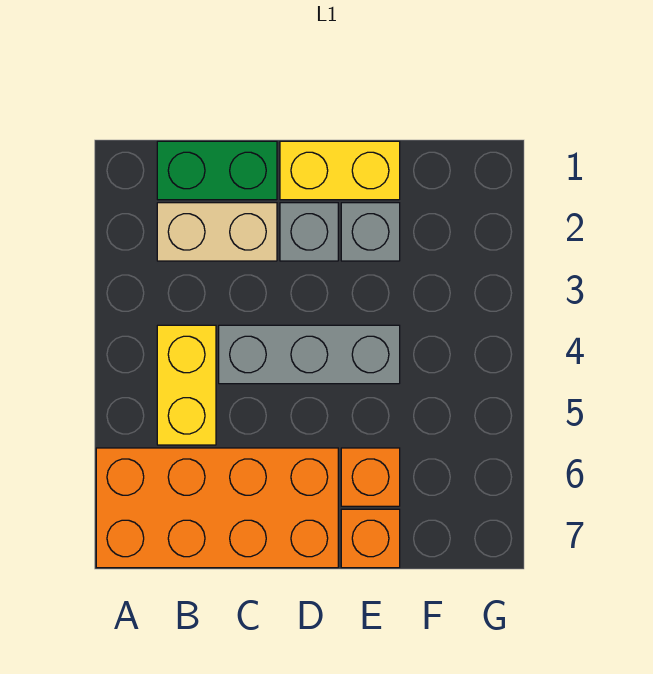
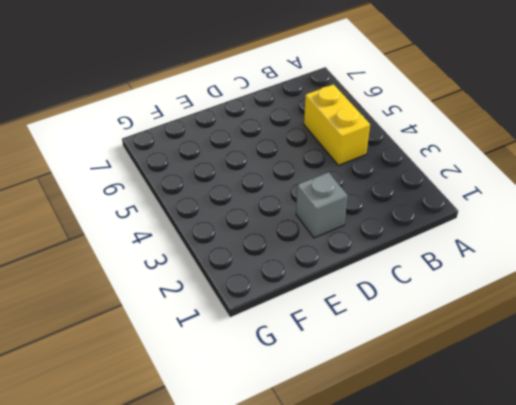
none -> orange brick A6:D7 level 1
none -> green brick B1:C1 level 1

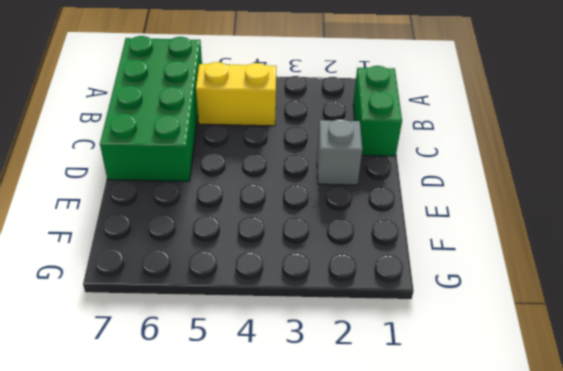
green brick A6:D7 level 1 -> orange brick A6:D7 level 1
none -> tan brick B2:C2 level 1
none -> grey brick C4:E4 level 1

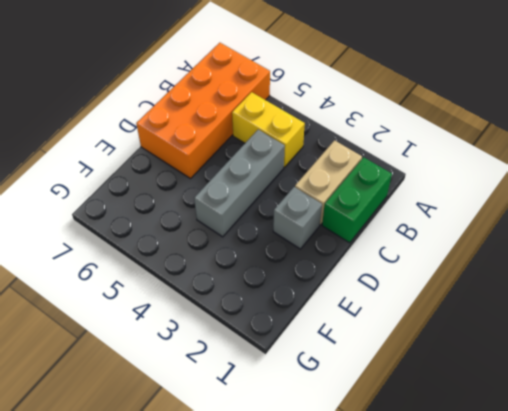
none -> yellow brick D1:E1 level 1
none -> grey brick E2 level 1

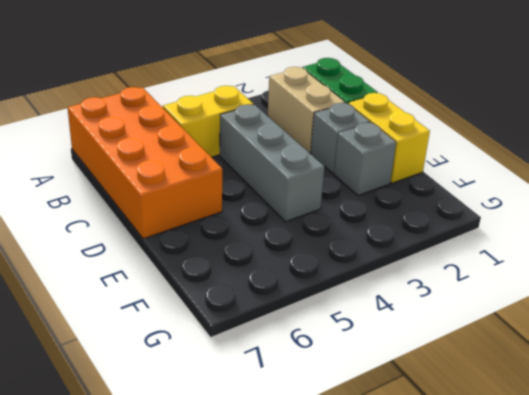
none -> orange brick E6 level 1
none -> orange brick E7 level 1

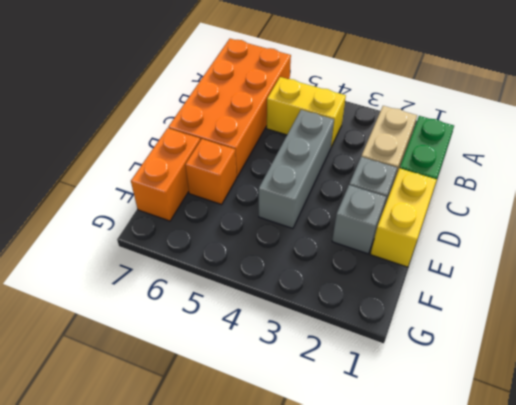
orange brick E7:F7 level 1 -> orange brick E7 level 1

